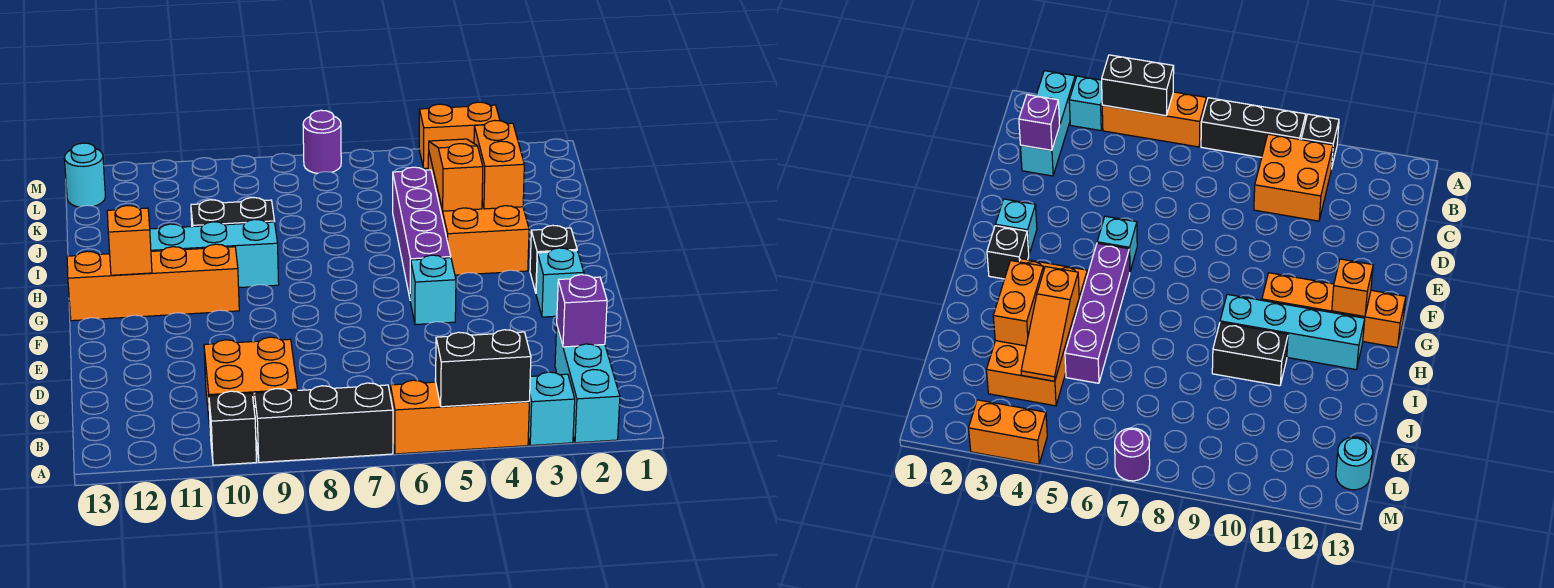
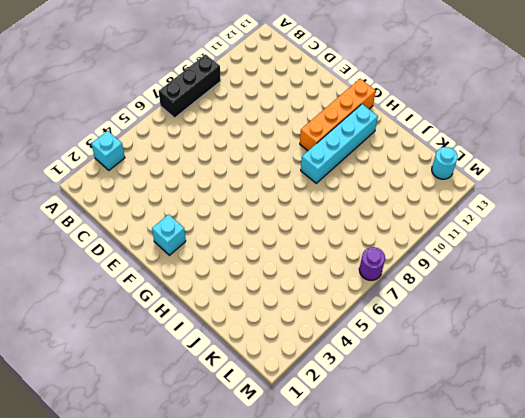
none -> cyan brick A2:C2 level 1
none -> orange brick A4:A6 level 1
none -> black brick A10 level 1

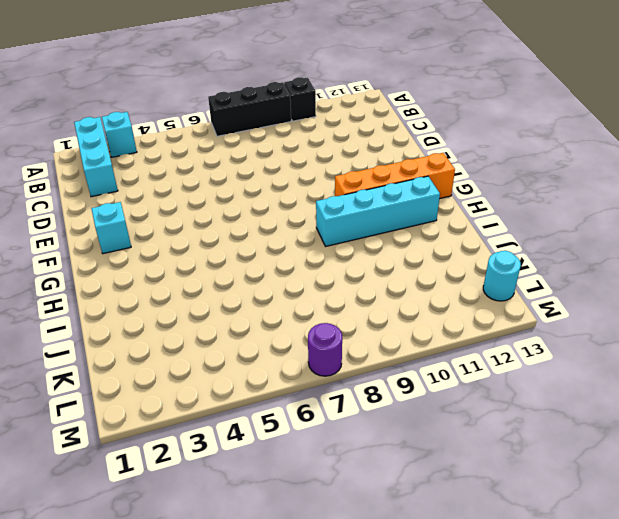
none -> orange brick A4:A6 level 1
none -> orange brick B9:C10 level 1
none -> cyan brick F5 level 1

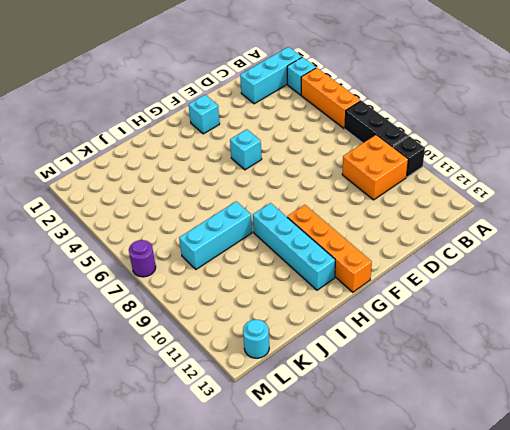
cyan brick I8:K8 level 1 -> none
none -> black brick G2 level 1
none -> purple brick G5:J5 level 1
none -> orange brick H3:K4 level 1

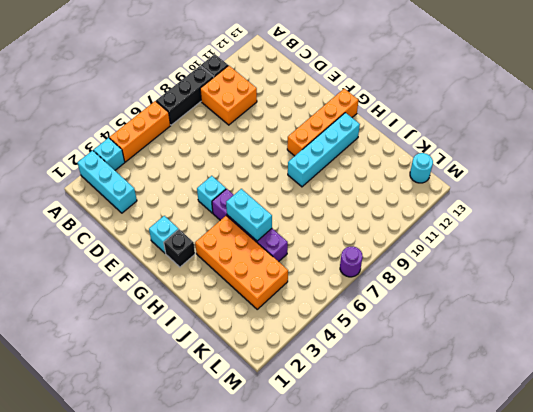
cyan brick H5:I5 level 2 -> none
none -> black brick I9:I10 level 1
none -> orange brick M3:M4 level 1
none -> black brick A4:A5 level 2

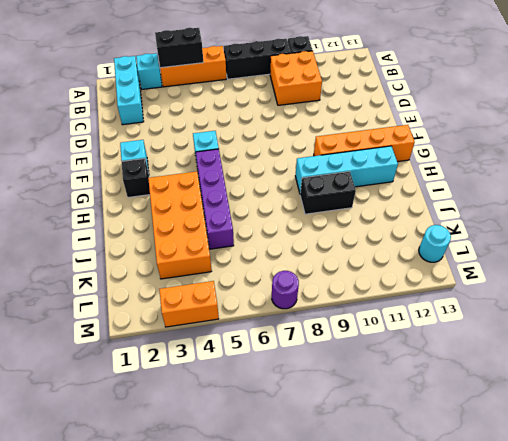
none -> purple brick C2 level 2
none -> orange brick G12 level 2
none -> orange brick I3:J3 level 2

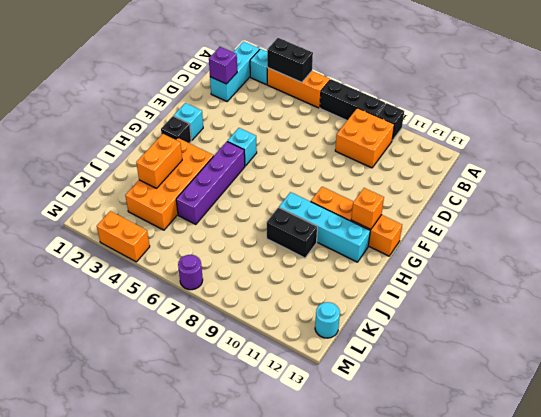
none -> orange slope I4:K4 level 2 top I

